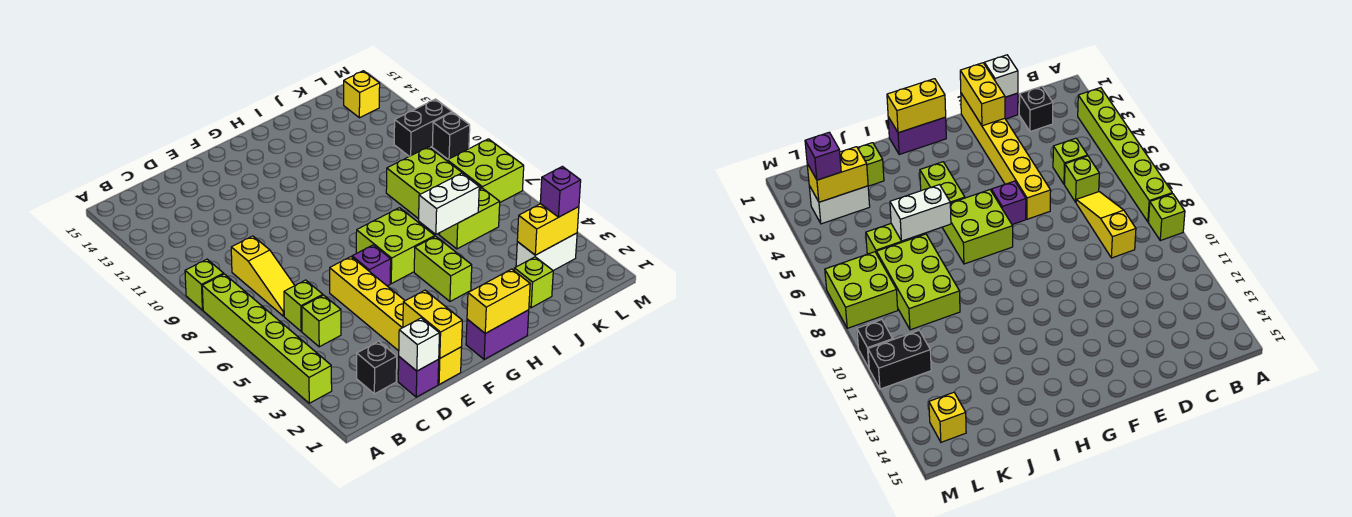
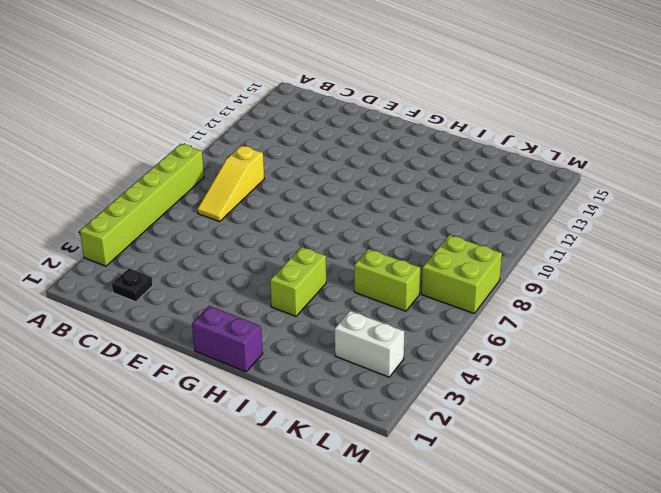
black plate C2 level 1 -> black brick C2 level 1
none -> lime brick A9 level 1
none -> lime brick C5 level 1
none -> lime brick C6 level 1

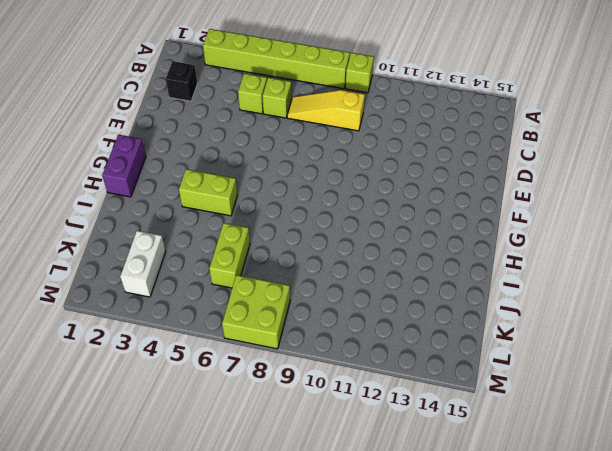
none -> purple brick D1 level 1
none -> yellow brick E1:E6 level 1
none -> purple brick F6 level 1

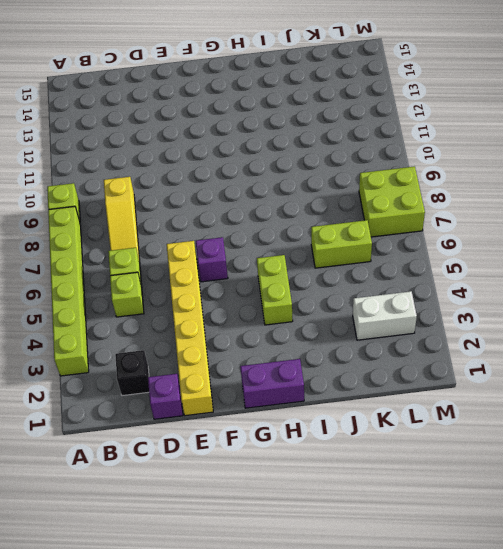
none -> lime brick G6:H7 level 1
none -> lime brick J2 level 1
none -> lime brick J7:K9 level 1

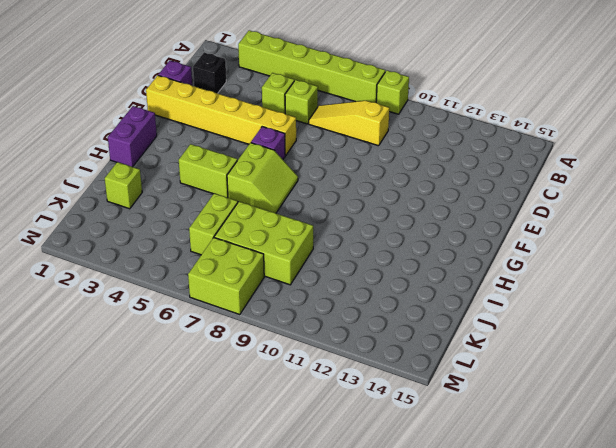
lime slope G6:H7 level 1 top 6 -> lime brick G6:H7 level 1
none -> white brick K3:L3 level 1
none -> black brick L11:M11 level 1
none -> yellow brick L14 level 1

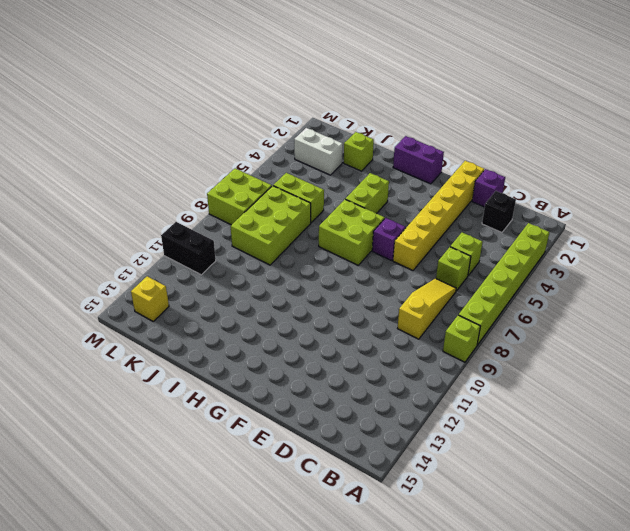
none -> black brick M10 level 1
none -> white brick D1 level 2
none -> yellow brick E1:E2 level 2

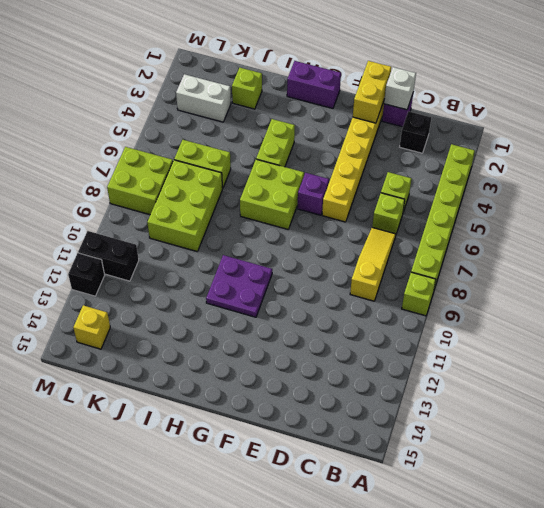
purple plate G10:H11 level 1 -> none
black brick M12 level 1 -> black brick M10 level 1
none -> yellow brick G1:H1 level 2
none -> white brick I6:J6 level 2
none -> yellow brick K3:L3 level 2

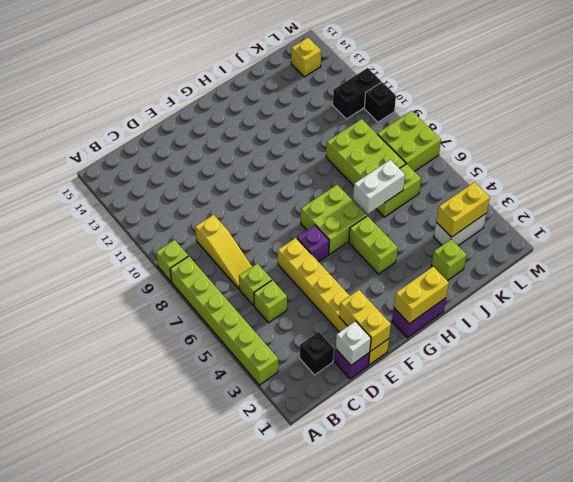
none -> purple brick L3 level 3

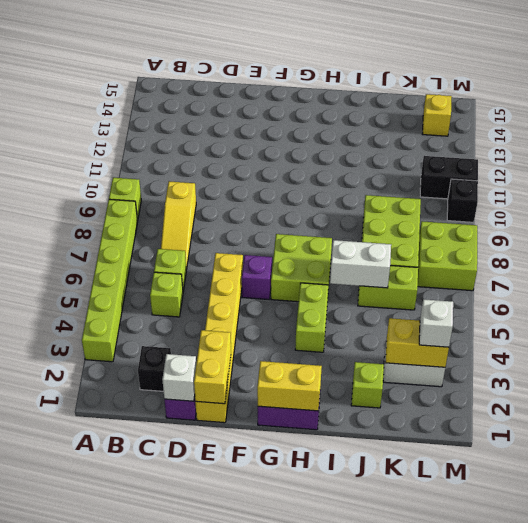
white brick L3 level 3 -> purple brick L3 level 3

